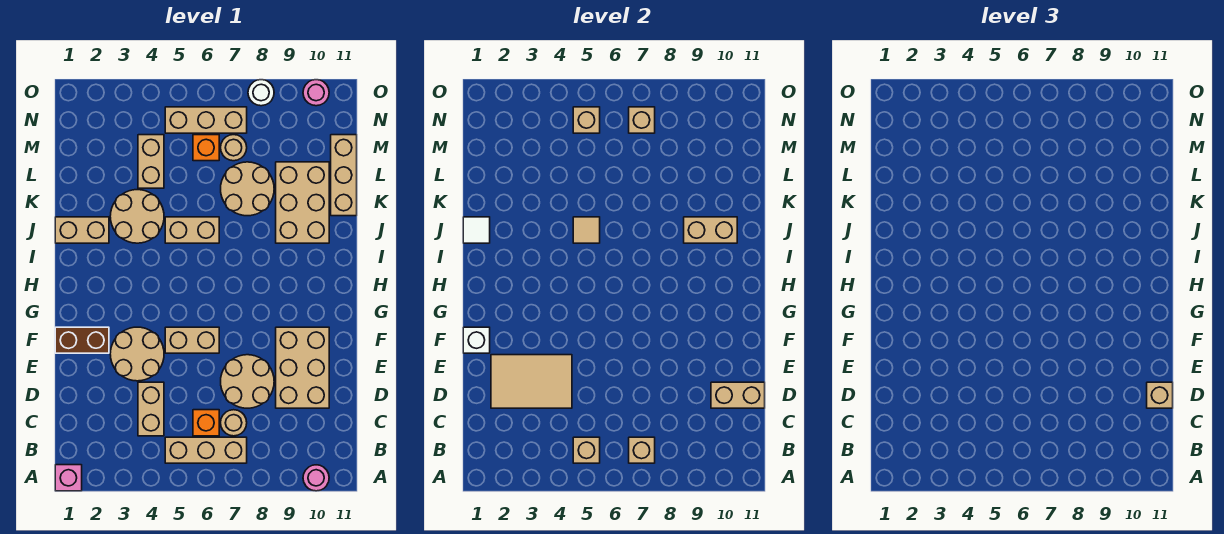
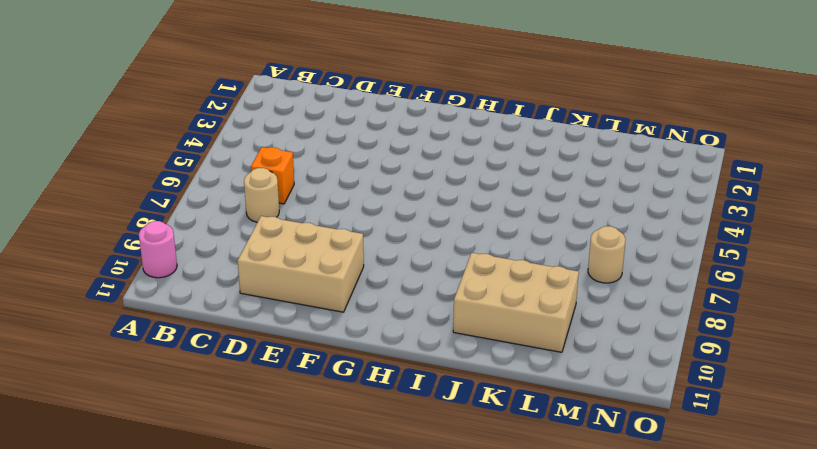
none -> pink brick A1 level 1
none -> tan brick B5:B7 level 1
none -> tan brick C4:D4 level 1
none -> tan round brick D7:E8 level 1

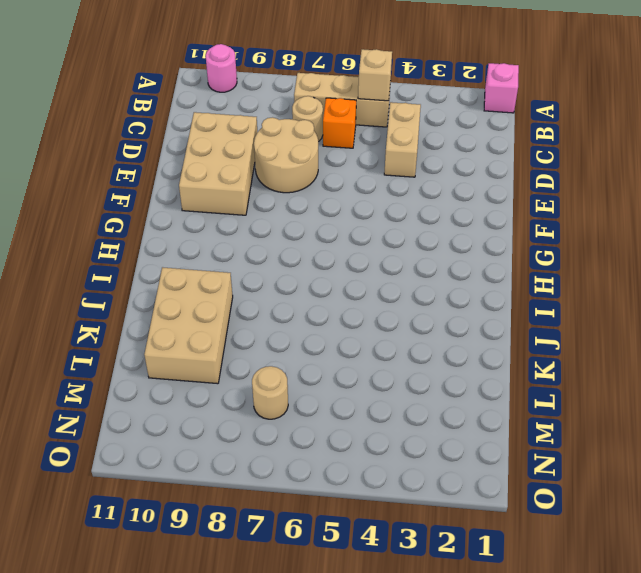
none -> tan round brick E3:F4 level 1
none -> brown brick F1:F2 level 1
none -> tan brick F5:F6 level 1
none -> tan brick J1:J2 level 1

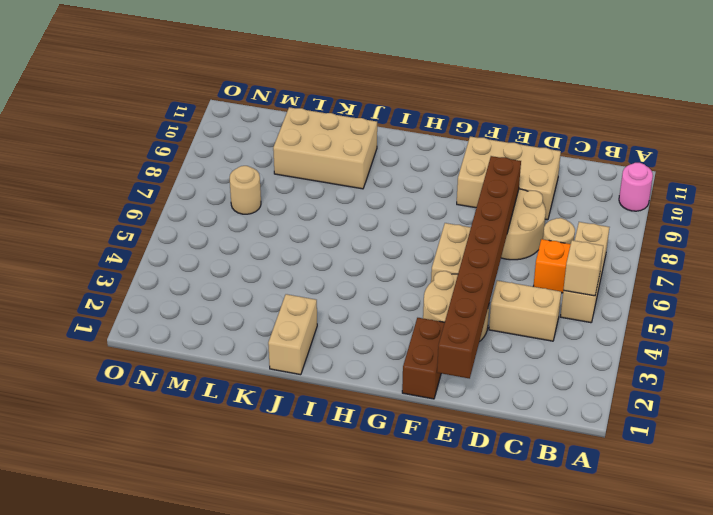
brown brick E1:E8 level 2 -> tan tile D2:E4 level 2
none -> pink brick A1 level 1
none -> tan round brick J3:K4 level 1
none -> tan brick J5:J6 level 1
none -> tan round brick K7:L8 level 1

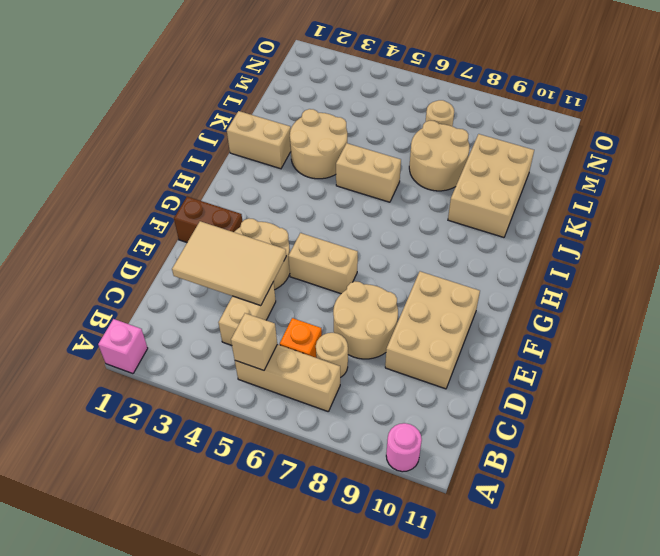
none -> tan brick K11:M11 level 1
none -> tan brick L4:M4 level 1
none -> orange brick M6 level 1
none -> tan brick N5:N7 level 1

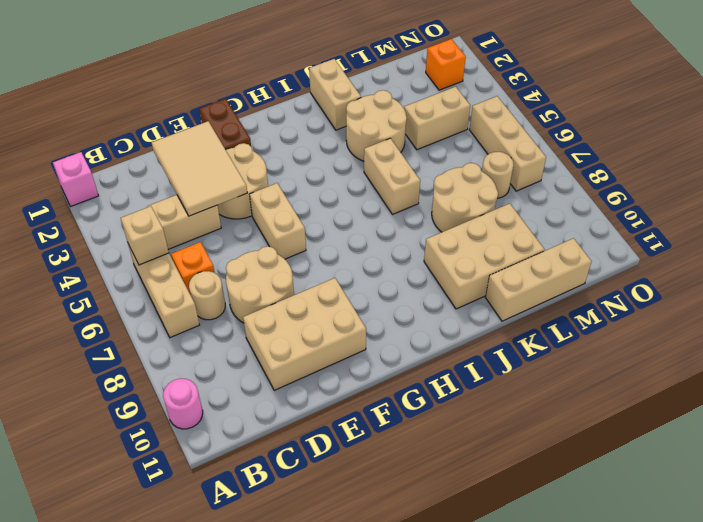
orange brick N2 level 1 -> orange brick M6 level 1
none -> white round brick O8 level 1
none -> pink round brick O10 level 1
none -> tan brick B7 level 2
none -> tan brick D10:D11 level 2

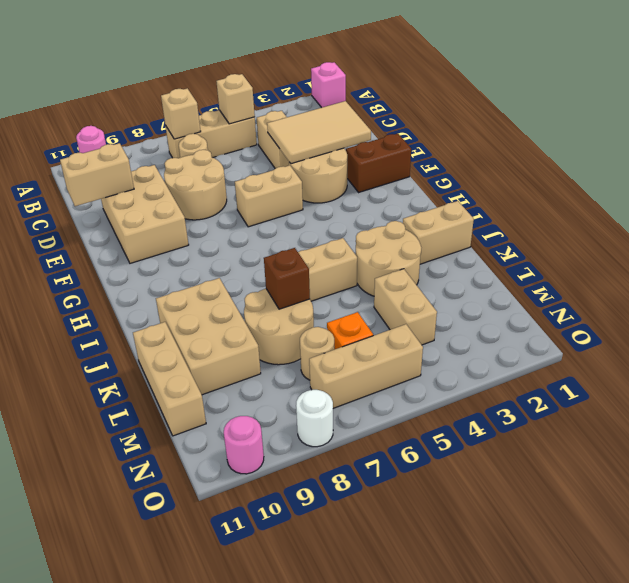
brown brick K7 level 2 -> none
none -> orange brick C6 level 1
none -> white brick F1 level 2
none -> white tile J1 level 2
none -> tan tile J5 level 2

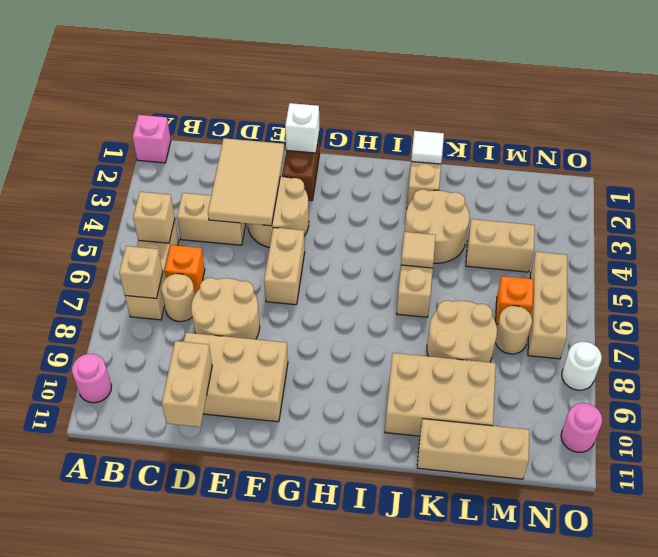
none -> tan brick J9:J10 level 2
none -> tan brick N5 level 2
none -> tan brick N7 level 2
none -> tan brick D11 level 3

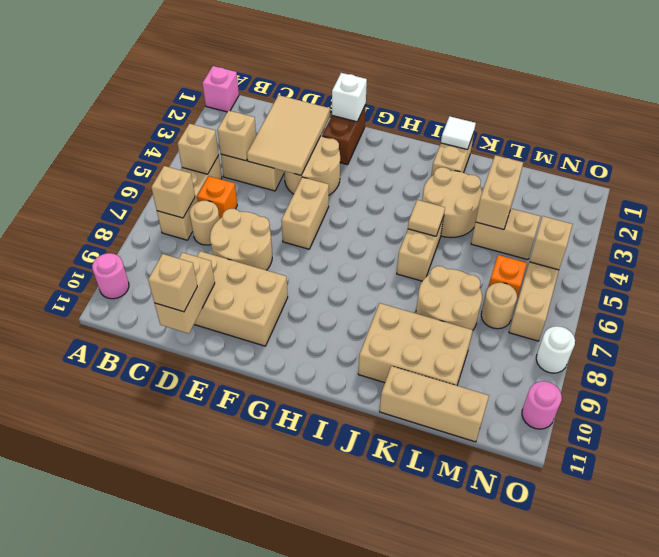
tan brick C4 level 2 -> tan brick N7 level 2
tan brick L3:L4 level 2 -> tan brick J9:J10 level 2

